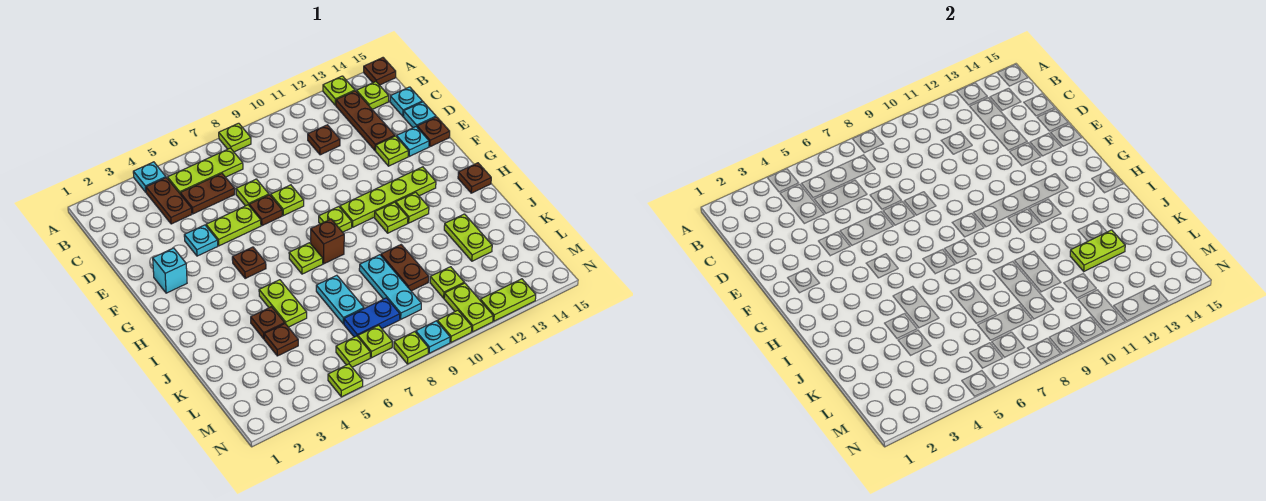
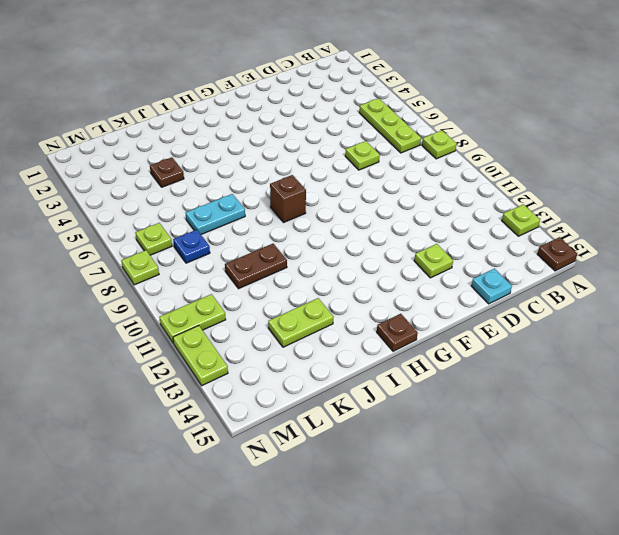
blue plate L8 level 1 -> blue plate L7:L8 level 1
none -> cyan plate A4 level 1
none -> brown plate B4:C4 level 1
none -> brown plate B13:D13 level 1
none -> lime plate B14 level 1

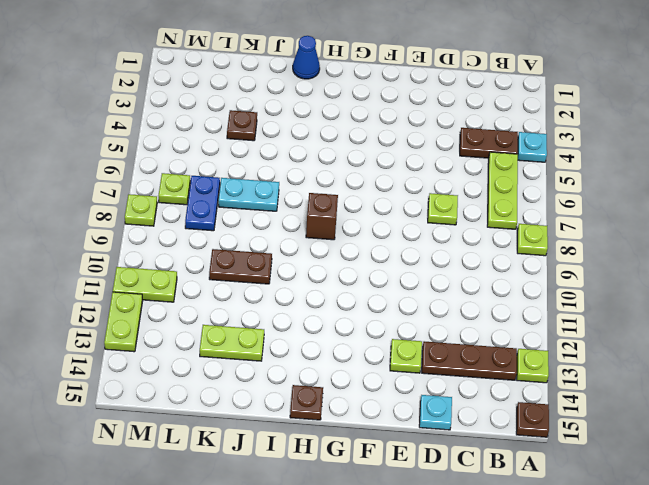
blue cone I1 level 1 -> none
none -> lime plate B14 level 1
none -> brown plate C5:C6 level 1
none -> brown plate C11 level 1
none -> cyan plate C15 level 1

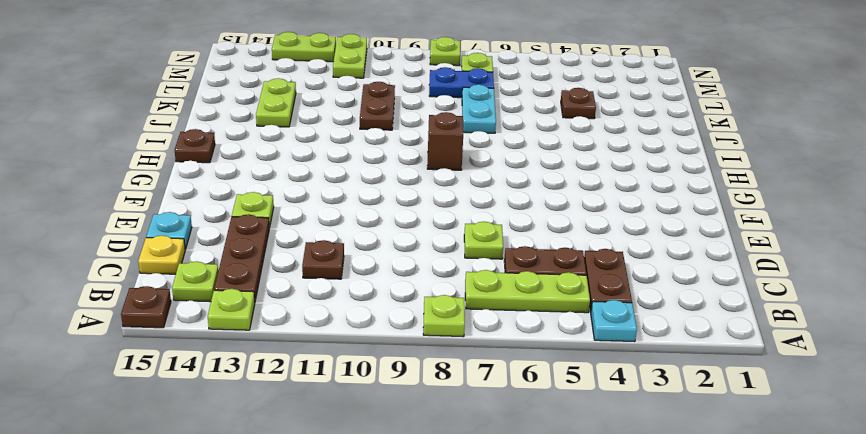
yellow plate C15 level 1 -> cyan plate C15 level 1
none -> cyan plate E4 level 1
none -> lime plate E5:E6 level 1
none -> brown plate E7 level 1
none -> lime plate E8 level 1

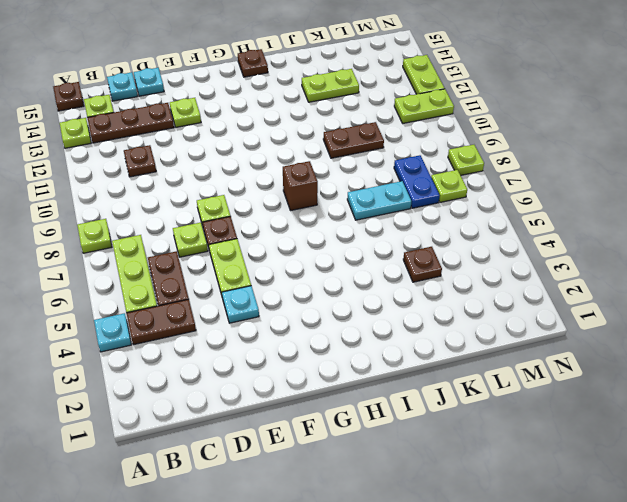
none -> cyan plate E14 level 1
none -> brown plate E15 level 1
none -> cyan brick F2 level 1
none -> brown plate G5 level 1

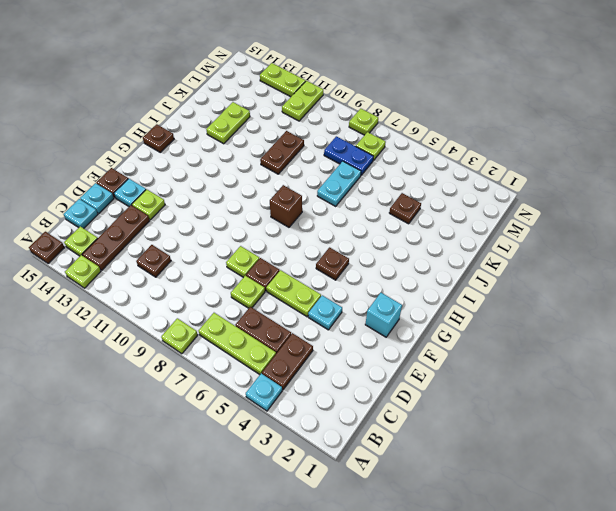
none -> lime plate G9 level 1
none -> lime plate G10:G13 level 1
none -> lime plate H7 level 1
none -> lime plate H11 level 1

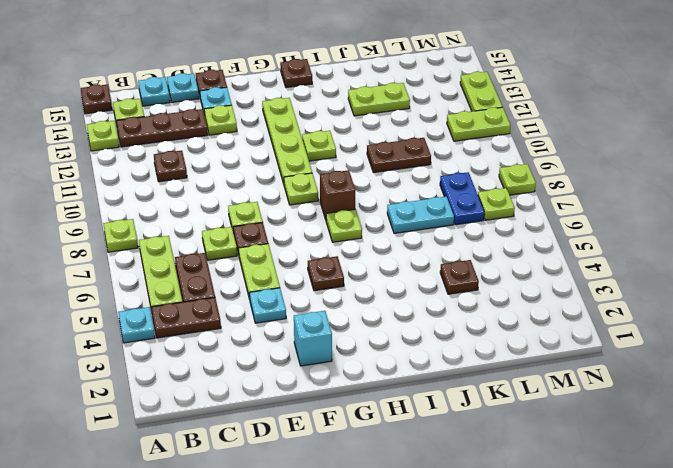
none -> lime plate H12 level 1
none -> lime plate I5:J5 level 1
none -> brown plate J4 level 1
none -> cyan plate J9:L9 level 1

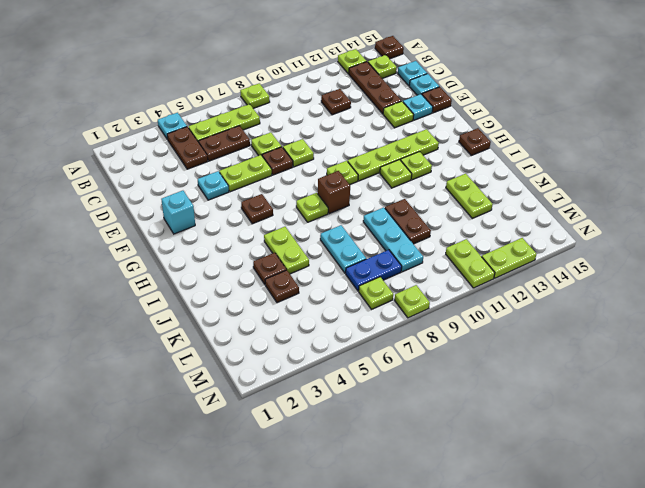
none -> lime plate L11 level 1
none -> lime plate M6 level 1
none -> lime plate N5 level 1
none -> cyan plate N9 level 1

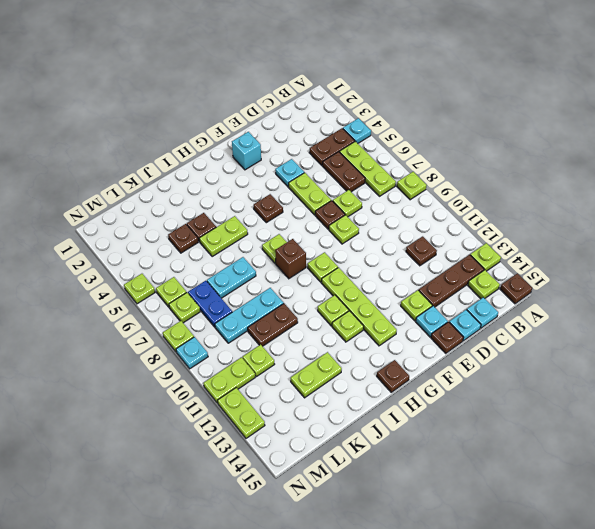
none -> lime plate N10 level 1
none -> lime plate K12:K13 level 2

